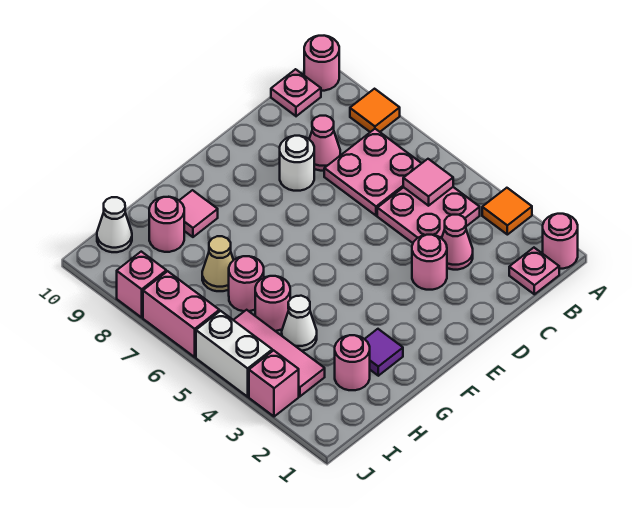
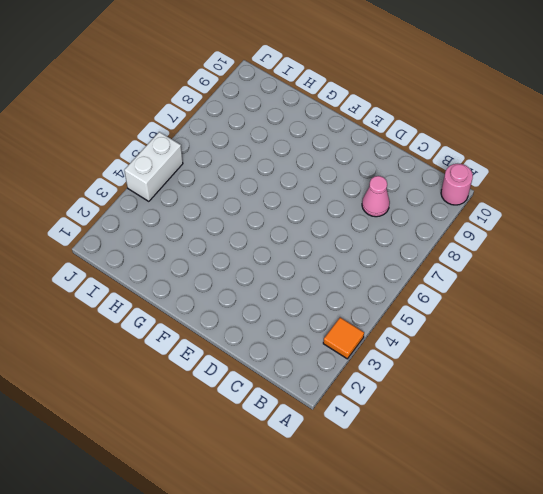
none -> pink round brick A1 level 1
none -> orange tile A8 level 1
none -> pink plate B1 level 1

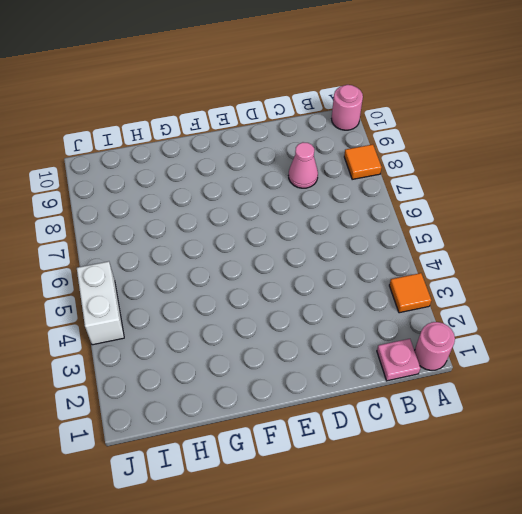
none -> pink plate B4:C5 level 1
none -> pink plate B6:C7 level 1
none -> pink plate B10 level 1

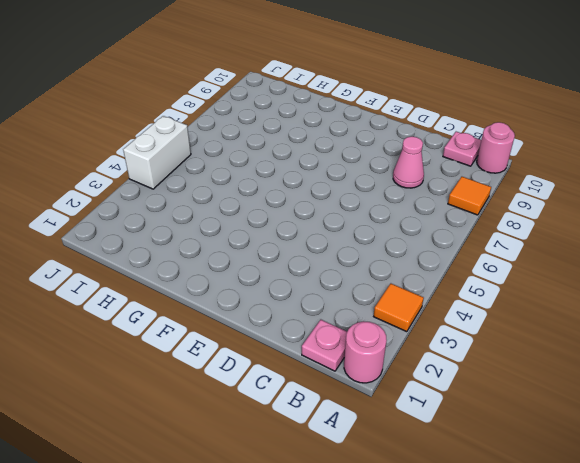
none -> pink plate B4:C5 level 1
none -> pink plate B6:C7 level 1
none -> pink cone C3 level 1

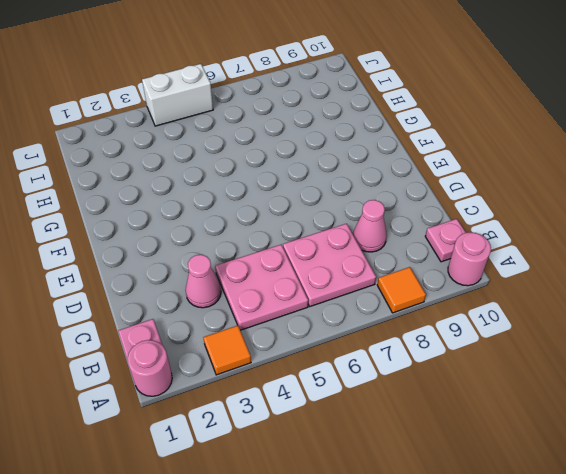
none -> pink round brick D3 level 1
none -> white round brick D8 level 1
none -> purple tile G2 level 1

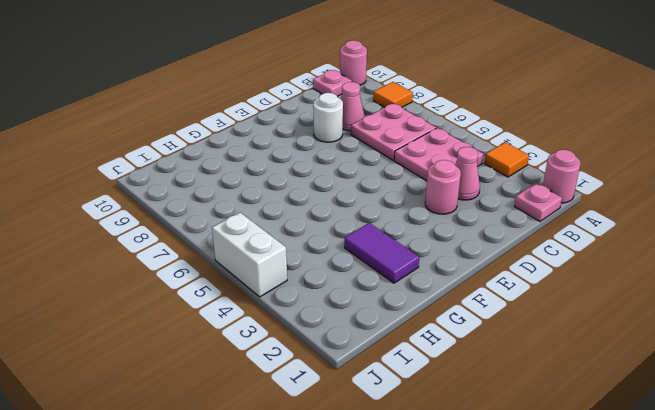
purple tile G2:G3 level 1 -> purple tile G2 level 1
none -> pink tile G9 level 1
none -> pink round brick H2 level 1
none -> white cone H4 level 1

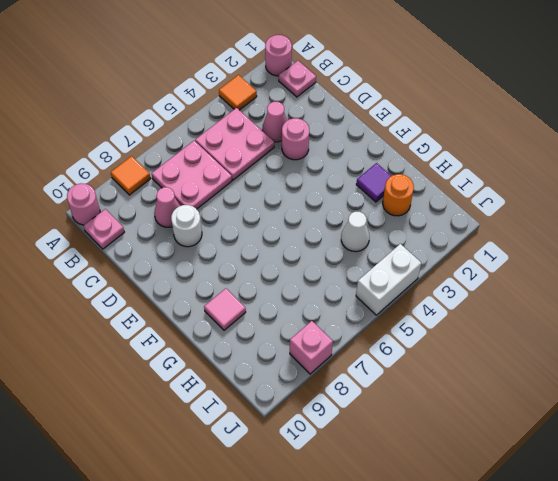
orange round brick H2 level 1 -> pink round brick H2 level 1
none -> pink round brick H5 level 1
none -> pink round brick H6 level 1
none -> tan cone H7 level 1

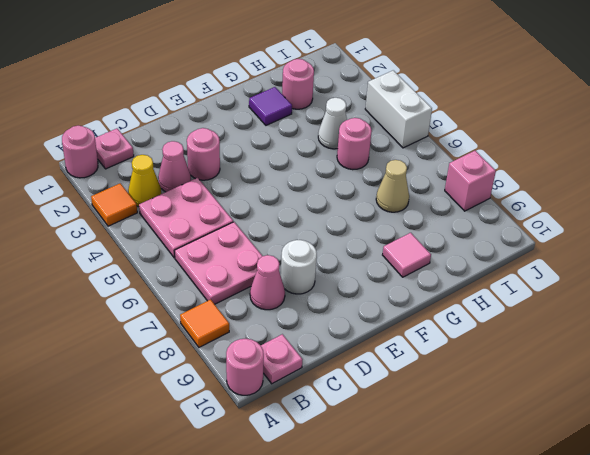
yellow cone B3 level 1 -> none
none -> pink round brick H6 level 1
none -> pink round brick H9 level 1
none -> pink tile I3:I5 level 1

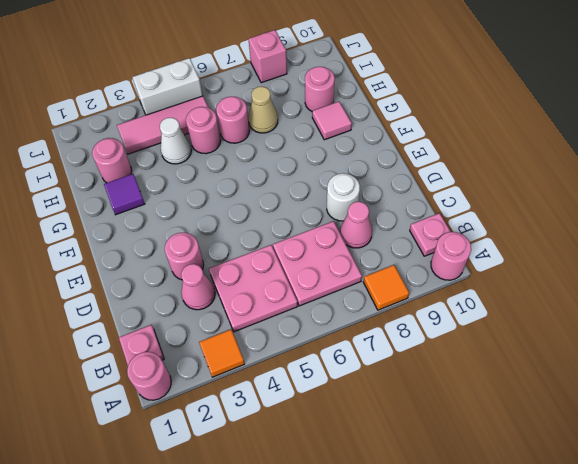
none -> white cone I10 level 1
none -> pink brick J3 level 1
none -> pink brick J6:J7 level 1

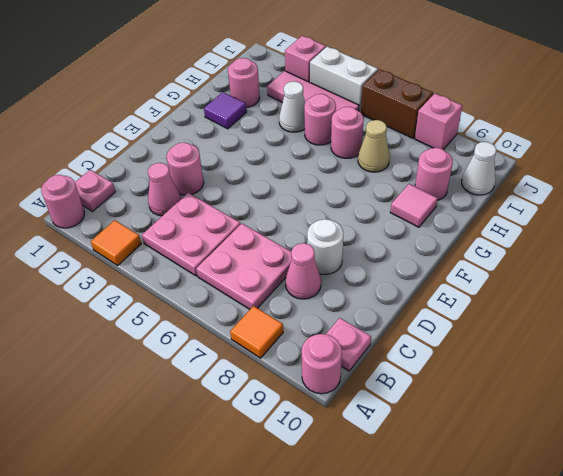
brown brick J6:J7 level 1 -> pink brick J6:J7 level 1
none -> pink tile B5 level 2

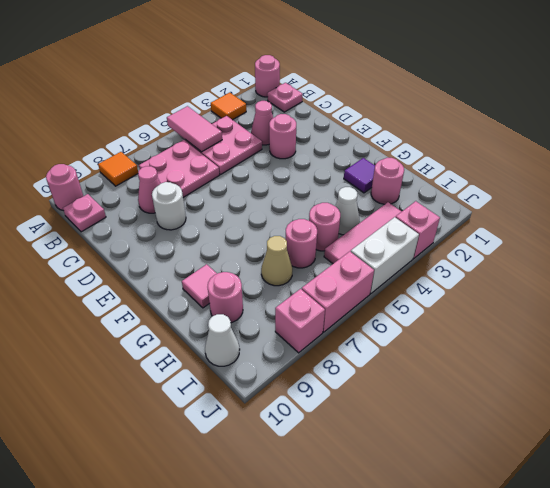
pink tile A5:B5 level 2 -> pink tile B5 level 2

